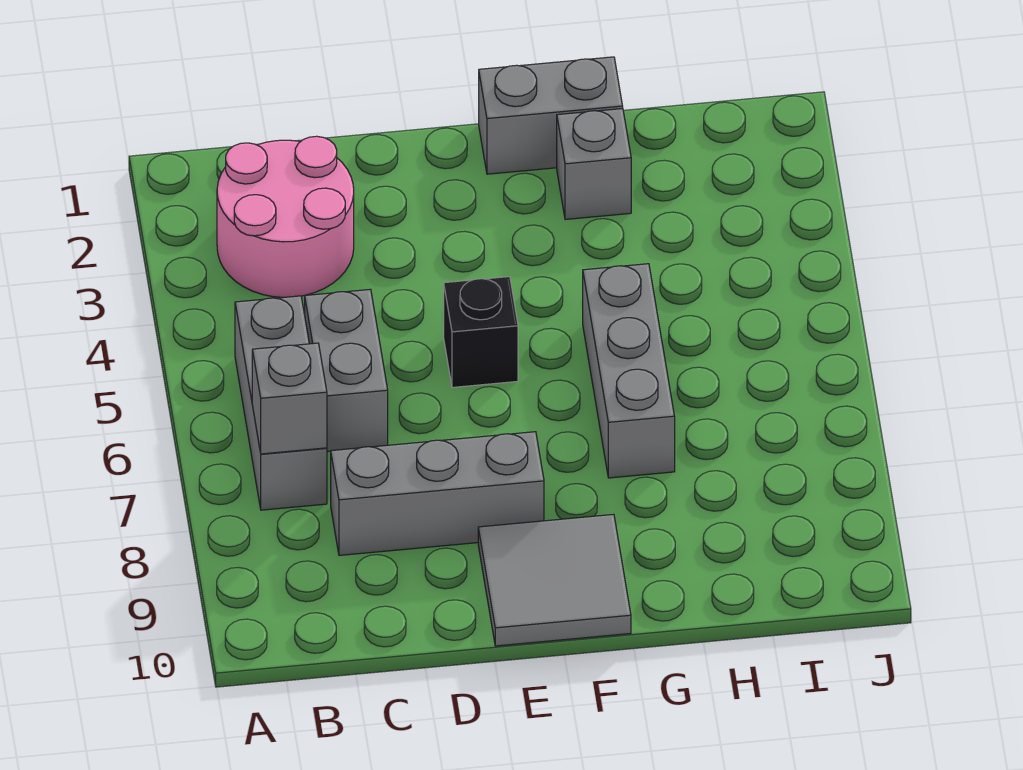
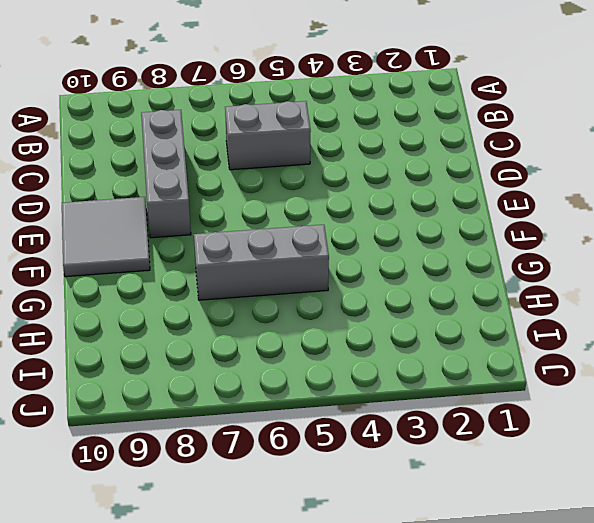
none -> pink round brick B2:C3 level 1
none -> grey brick B5:B7 level 1

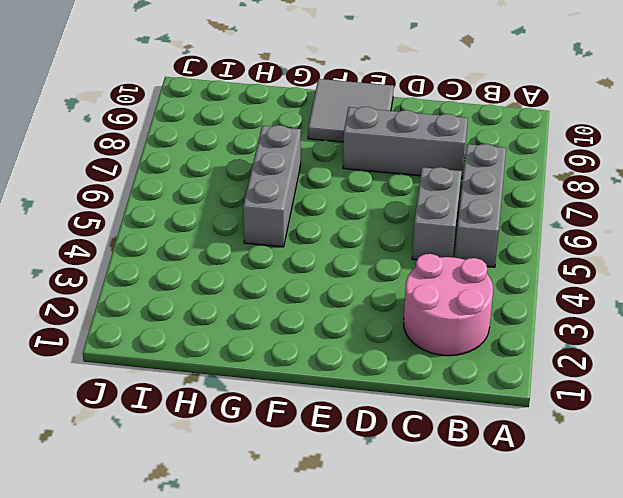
none -> black brick E5 level 1
none -> grey brick F1:G1 level 1

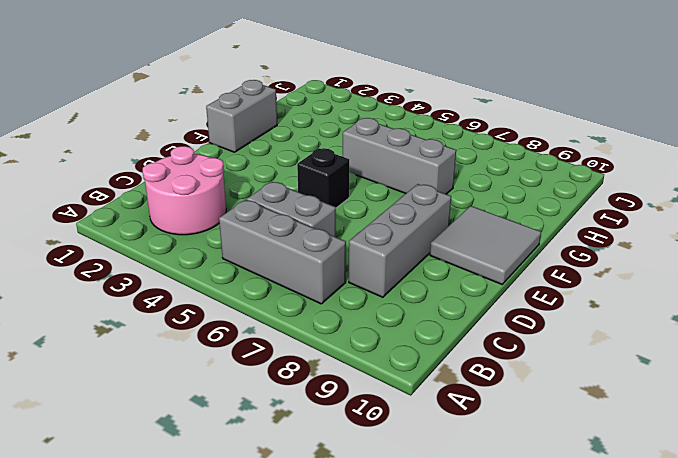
none -> grey brick G2 level 1
none -> grey brick B7 level 2

